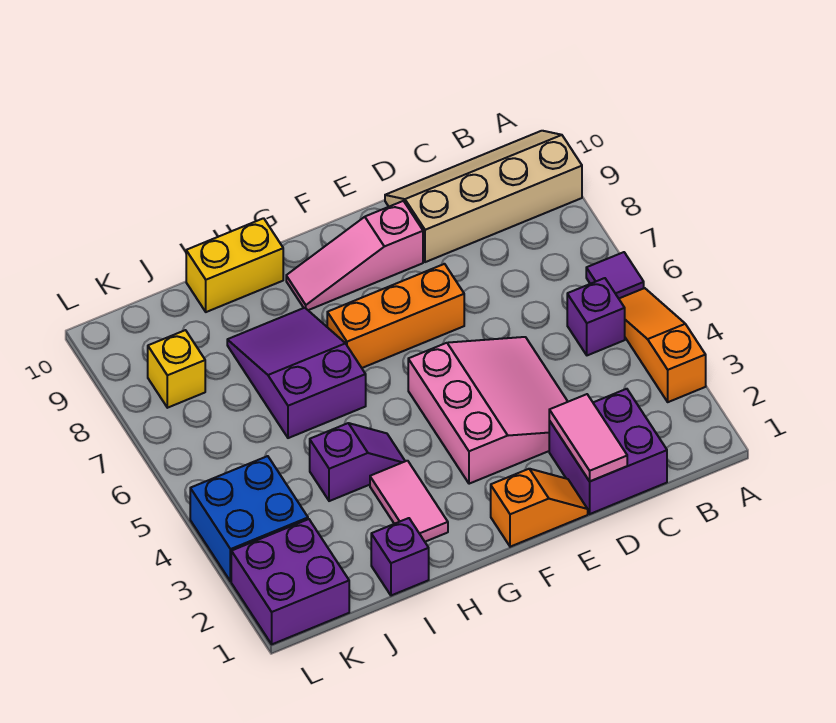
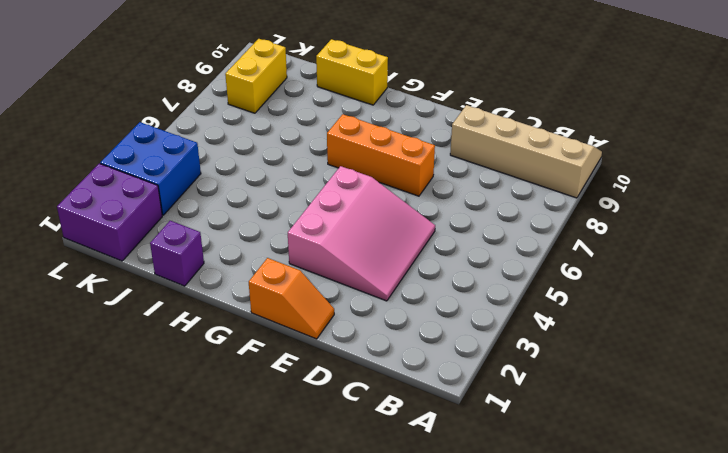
yellow brick K8:K9 level 1 -> yellow brick K8 level 1
none -> orange slope A3:A5 level 1 top 3
none -> purple tile A6 level 1
none -> purple brick B5 level 1

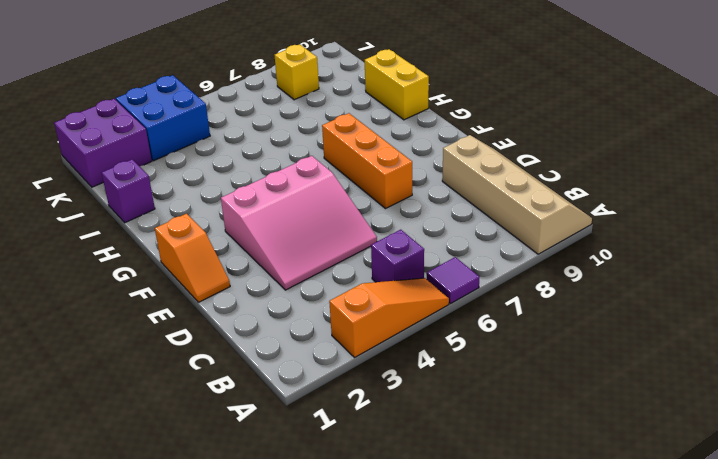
none -> purple brick C1:D2 level 1
none -> pink slope E9:G9 level 1 top E
none -> pink tile H2:H3 level 1

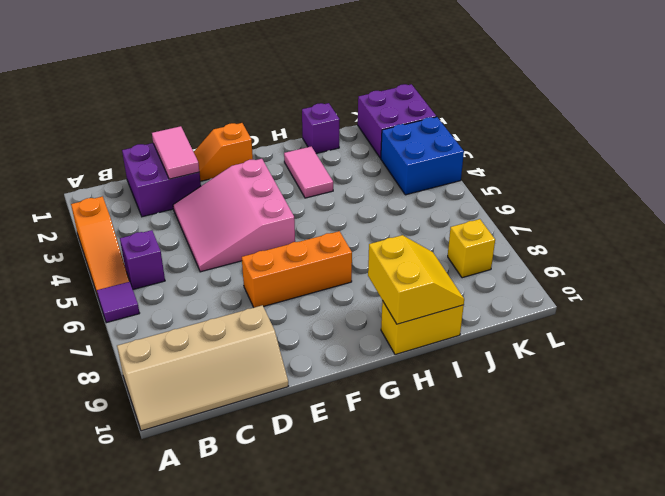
yellow slope H9:I10 level 2 top H -> none
none -> pink slope E9:G9 level 1 top E
none -> purple slope H4:I4 level 1 top I
none -> purple slope H6:I8 level 1 top 6

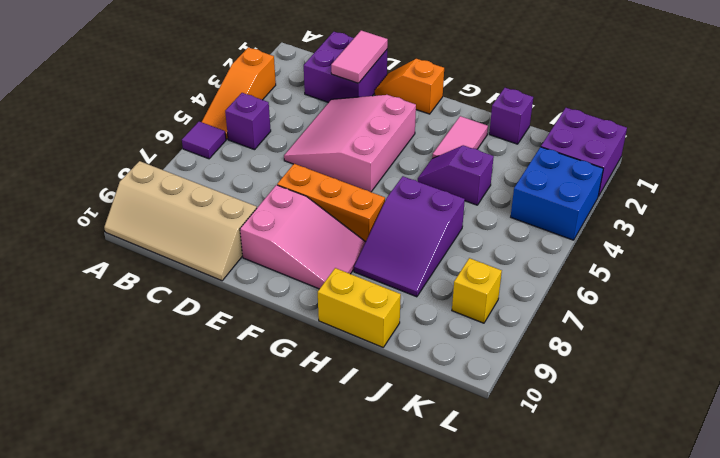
pink slope E8:G9 level 1 top E -> pink slope E9:G9 level 1 top E

